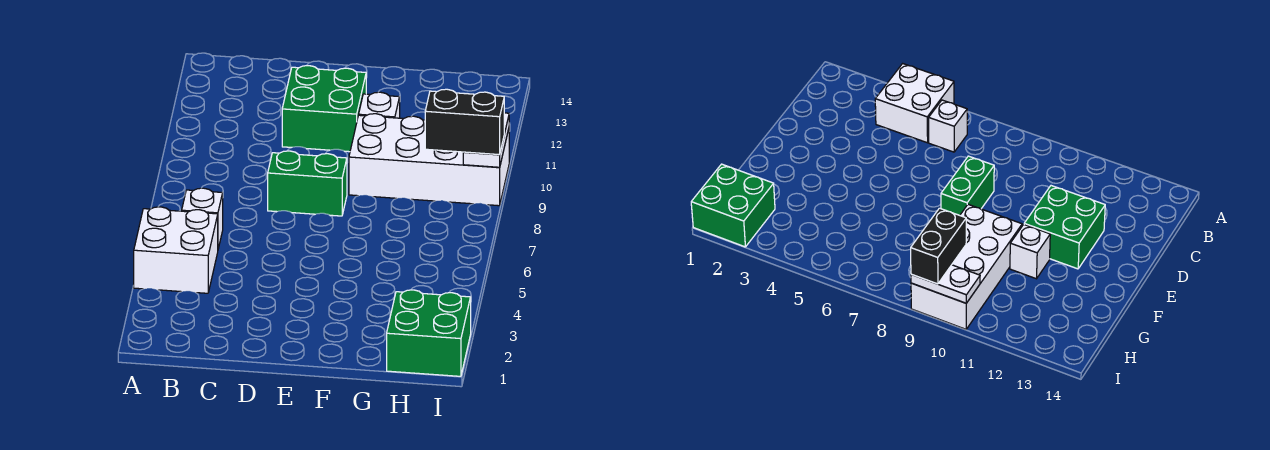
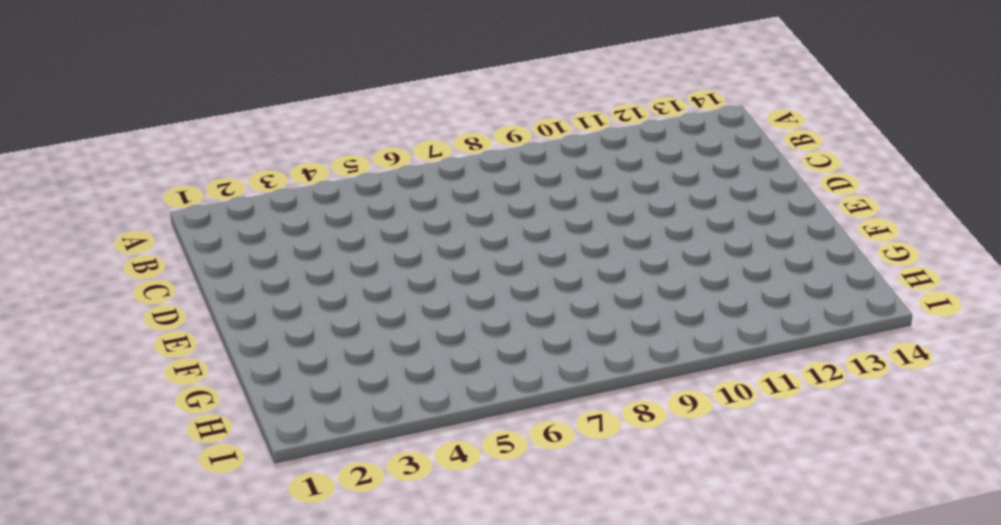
none -> white brick A4:B5 level 1
none -> white brick B6 level 1

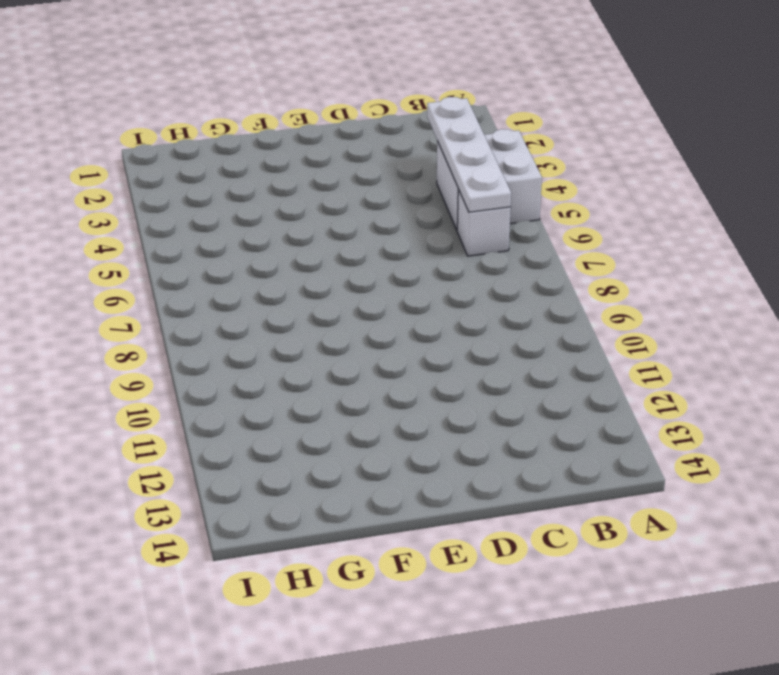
white plate B3:B6 level 2 -> none
none -> green brick D8:E8 level 1
none -> green brick D11:E12 level 1

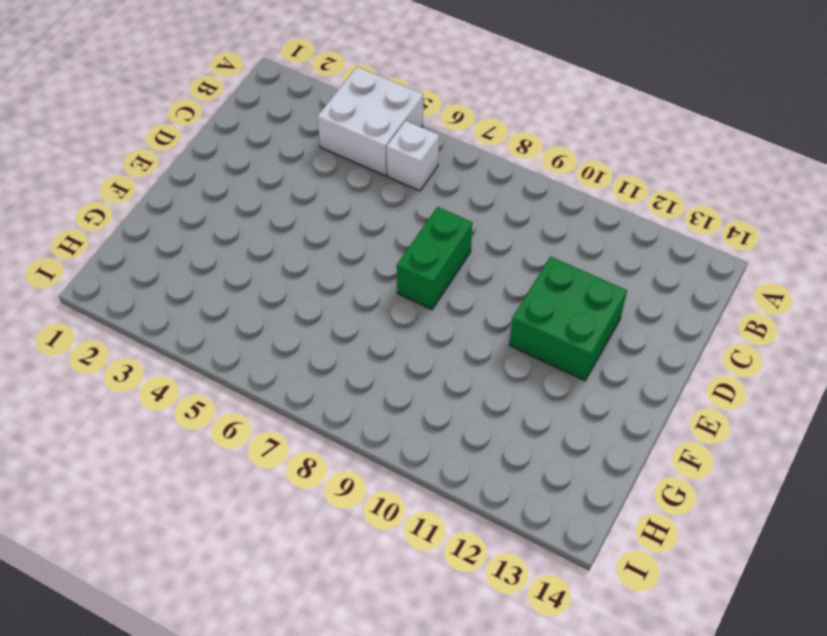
none -> white brick F9:I10 level 1
none -> white brick F11 level 1

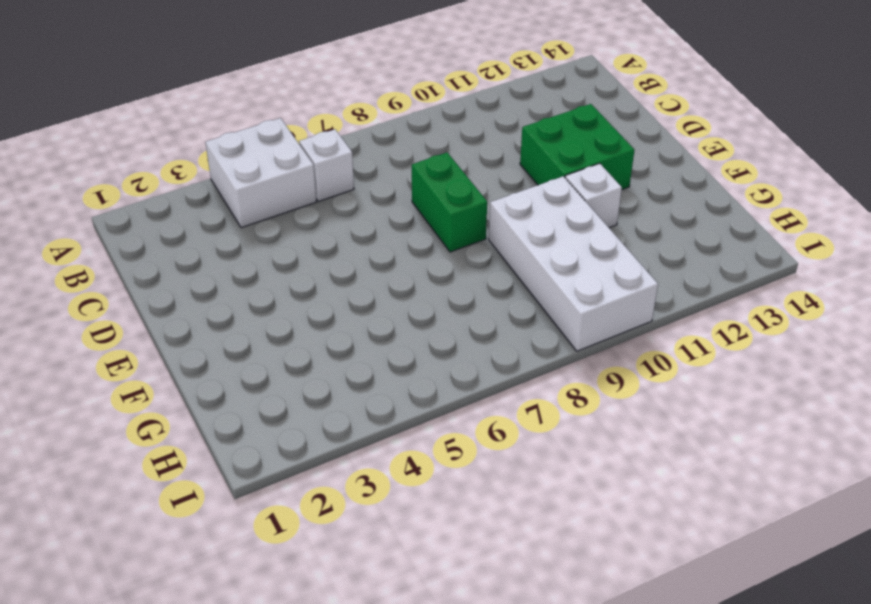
none -> green brick H1:I2 level 1
none -> white plate I9:I10 level 2

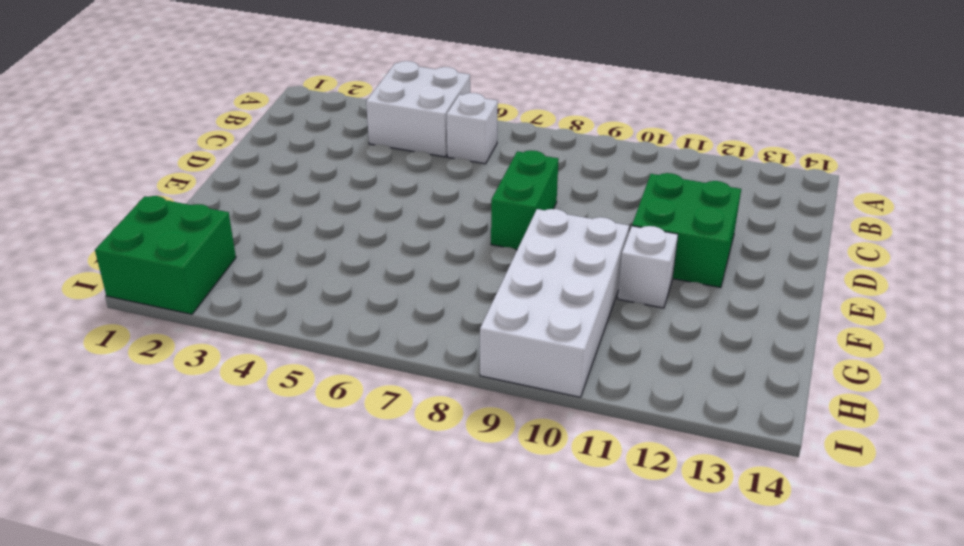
none -> white plate I9:I10 level 2
none -> black brick H9:I9 level 3

